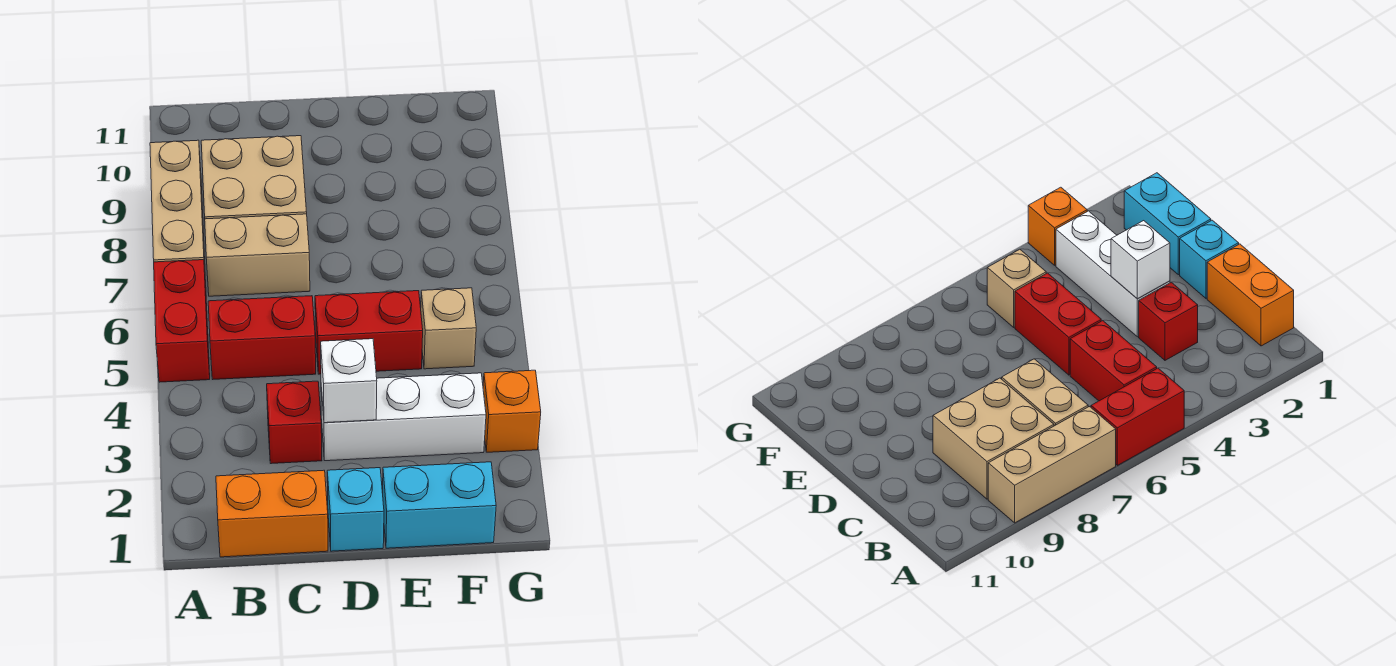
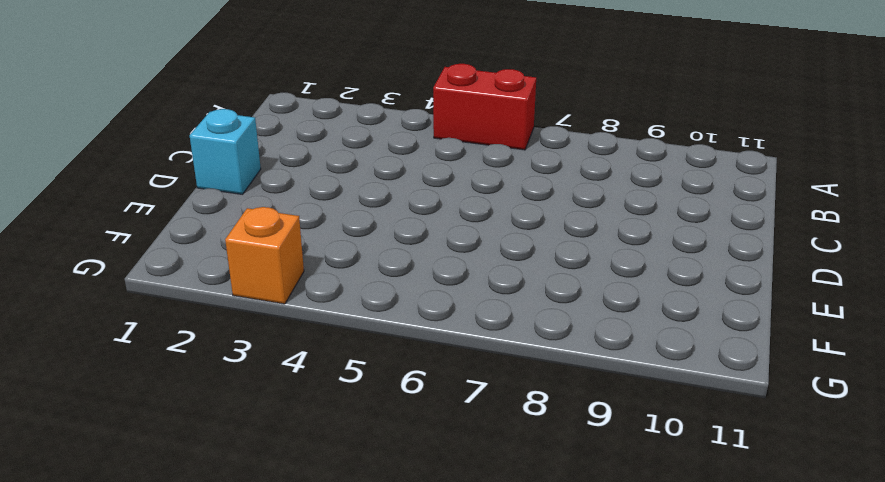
none -> tan brick A7:A9 level 1
none -> orange brick B1:C1 level 1
none -> red brick B5:C5 level 1

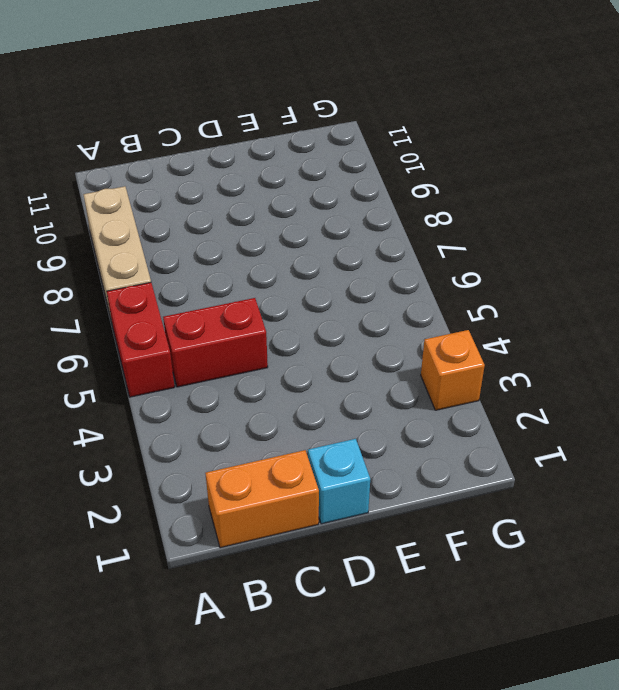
none -> tan brick B7:C7 level 1
none -> tan brick B8:C9 level 1
none -> red brick C3 level 1

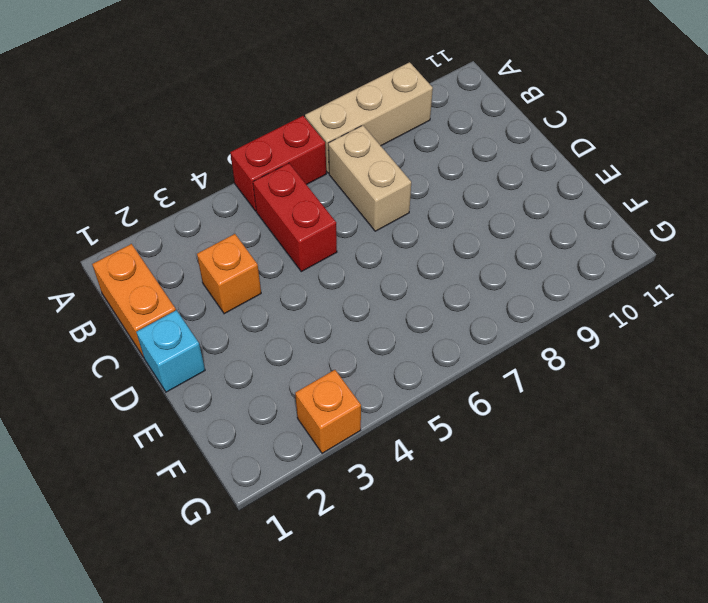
orange brick C3 level 1 -> red brick C3 level 1
none -> tan brick B8:C9 level 1
none -> white brick D3:F3 level 1
none -> red brick D5:E5 level 1

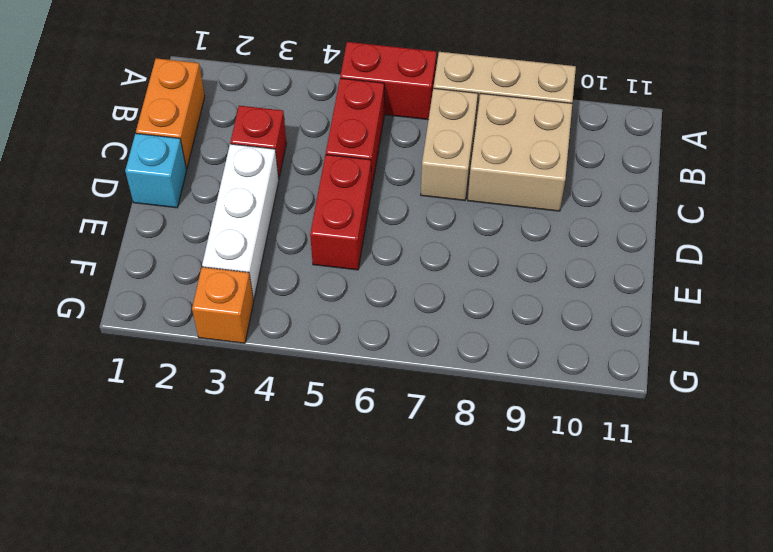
none -> cyan brick E1:F1 level 1
none -> tan brick F5 level 1
none -> white brick D3 level 2

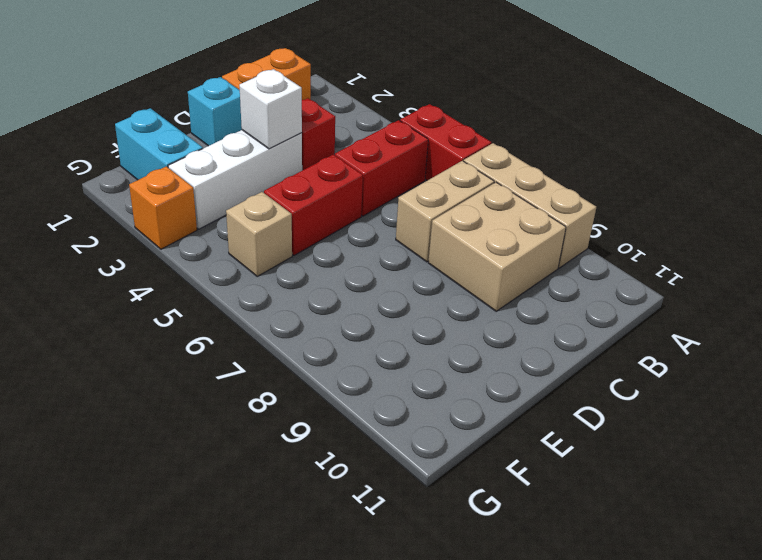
cyan brick F1:F2 level 1 -> cyan brick E1:F1 level 1

